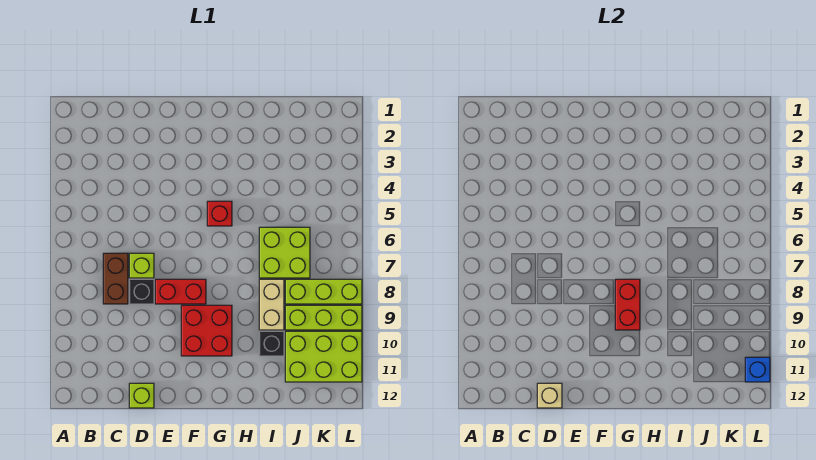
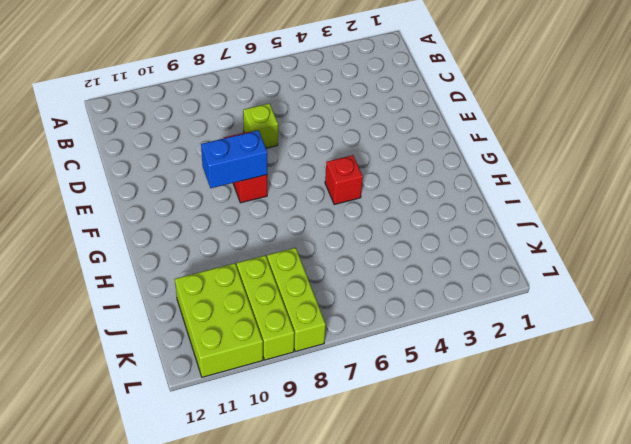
blue brick F8:F9 level 2 -> none
none -> brown brick C7:C8 level 1
none -> black brick D8 level 1
none -> lime brick D12 level 1

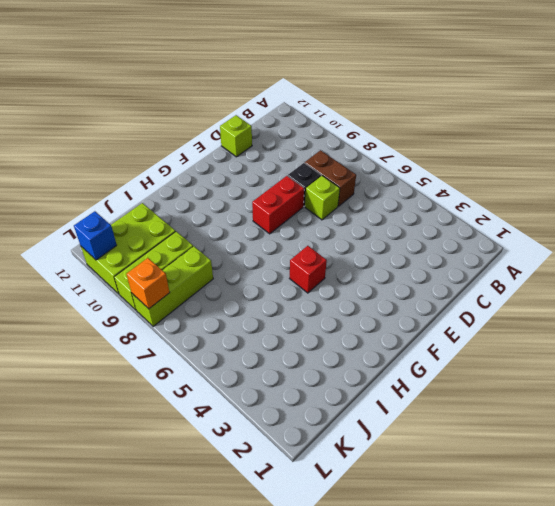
orange brick L8 level 2 -> none
none -> red brick F9:G10 level 1
none -> lime brick I6:J7 level 1
none -> tan brick I8:I9 level 1

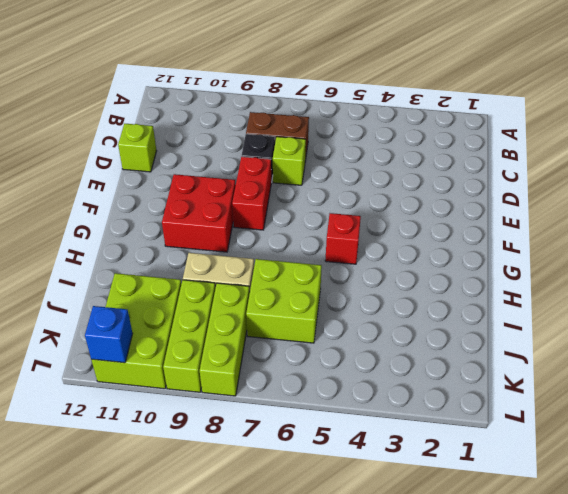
none -> black brick I10 level 1
none -> tan brick D12 level 2
none -> red brick G8:G9 level 2

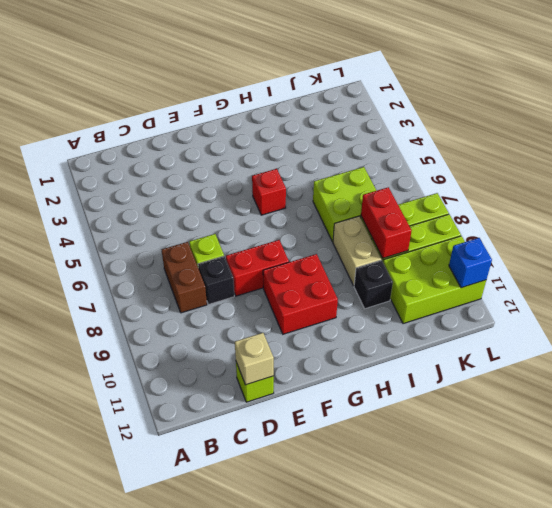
red brick J8:J9 level 2 -> red brick G8:G9 level 2

